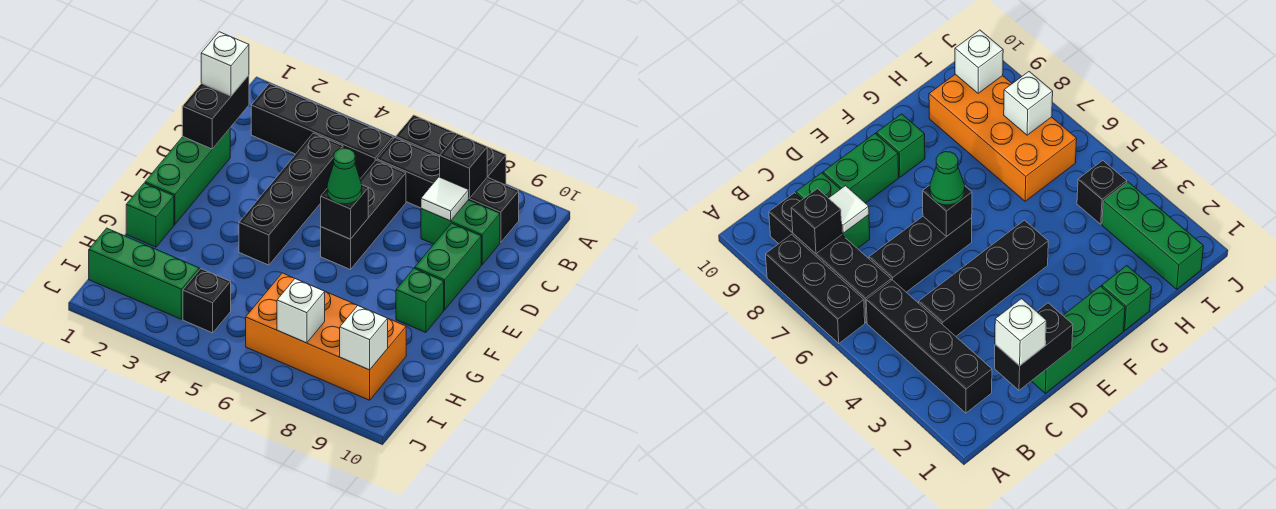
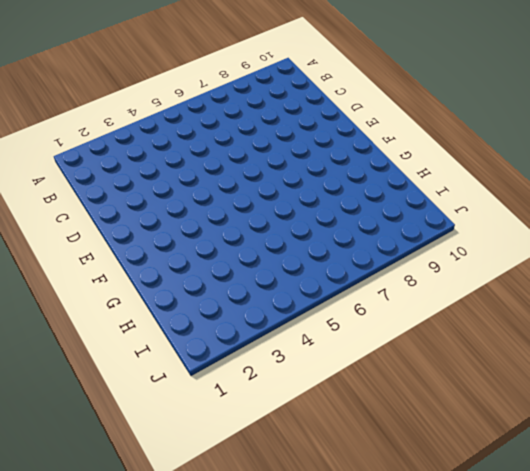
none -> black brick A6:A8 level 1
none -> black brick B2:B5 level 1
none -> black brick B6:B9 level 1

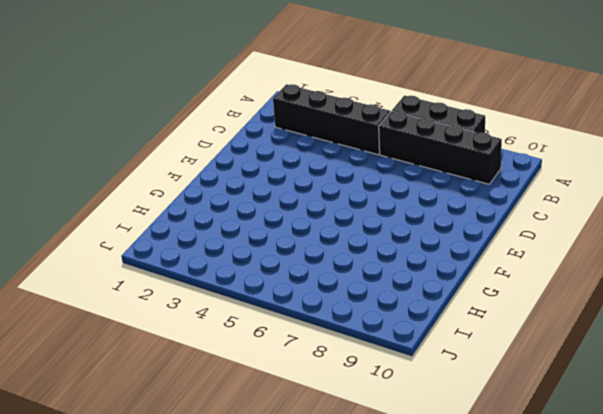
none -> black brick C4:F4 level 1
none -> black brick C6:E6 level 1
none -> green brick C8:C9 level 1

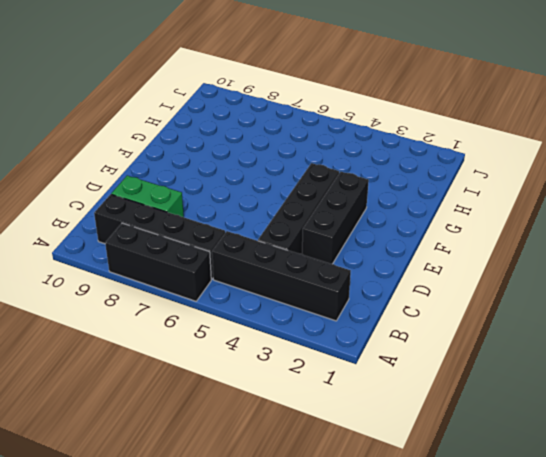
black brick D3:F3 level 1 -> black brick C6:E6 level 1
none -> green brick D1:F1 level 1
none -> green brick D9:E9 level 1
none -> green brick F9 level 1

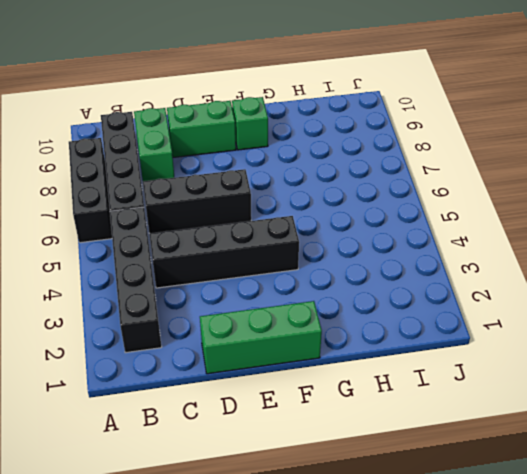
none -> green brick G1 level 1
none -> orange brick H6:I9 level 1
none -> green brick I1:I3 level 1

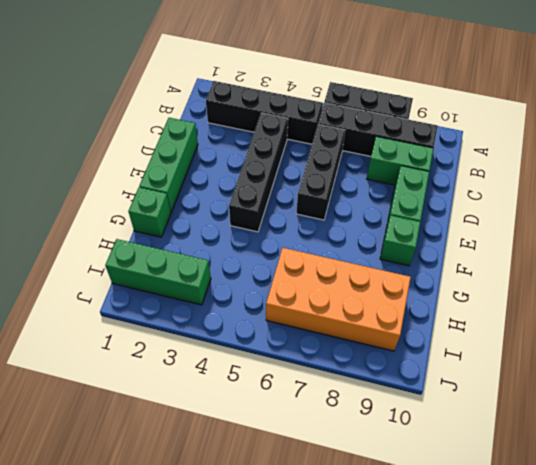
none -> black brick I4 level 1
none -> black brick B8 level 2
none -> black brick C1:D1 level 2

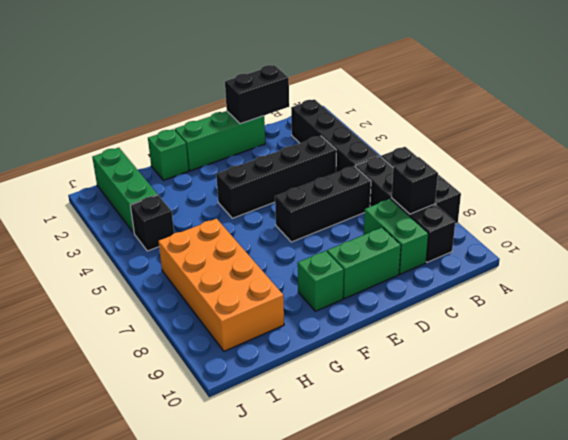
none -> white tile C8 level 2
none -> black brick E6 level 2
none -> white brick I7 level 2

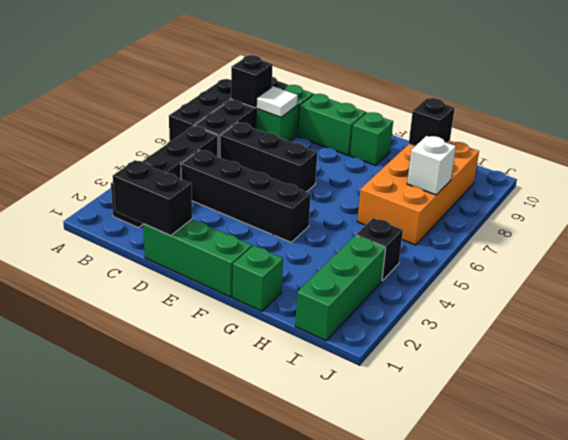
black brick H9 level 2 -> black brick E6 level 2
none -> white brick I9 level 2
none -> white brick C1 level 3
none -> green cone E6 level 3

